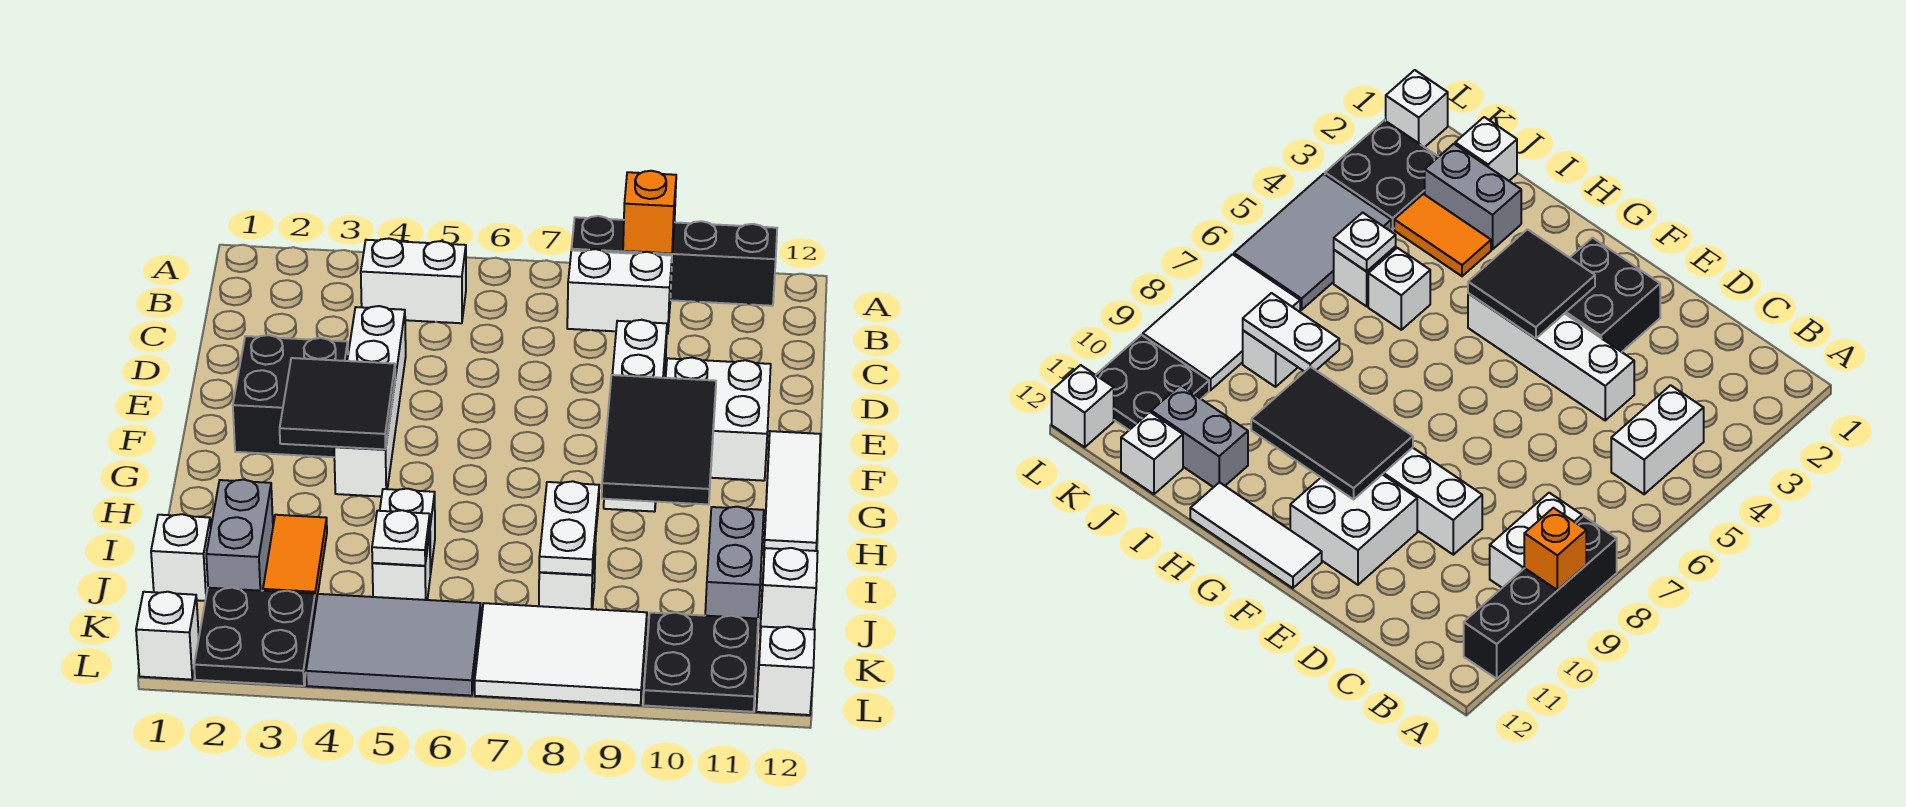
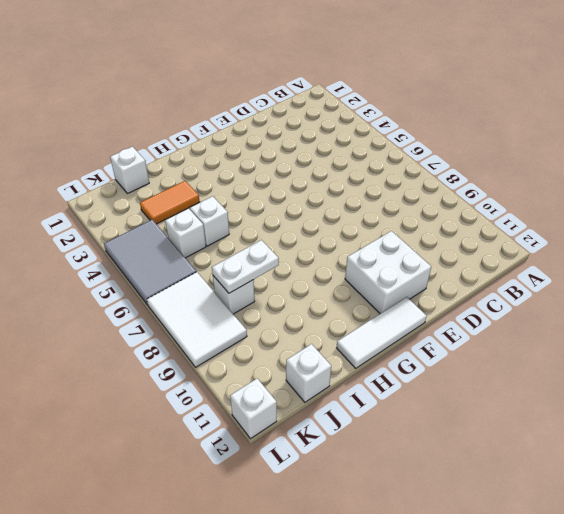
none -> black brick A8:A11 level 1
none -> white brick B4:B5 level 1
none -> white brick B8:B9 level 1

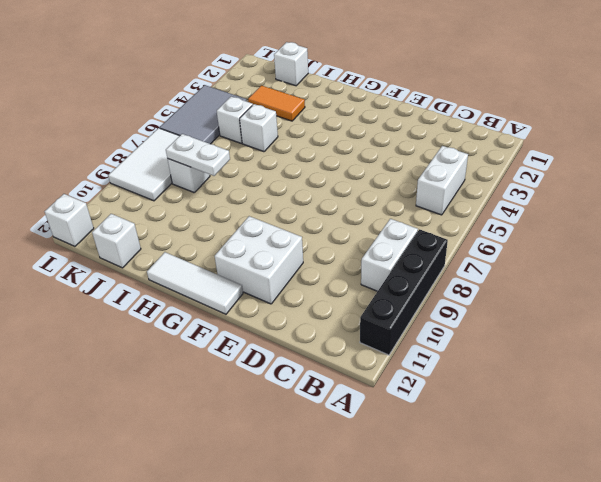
none -> white brick D4:G4 level 1
none -> white brick D9:G9 level 1
none -> black brick E2:F3 level 1

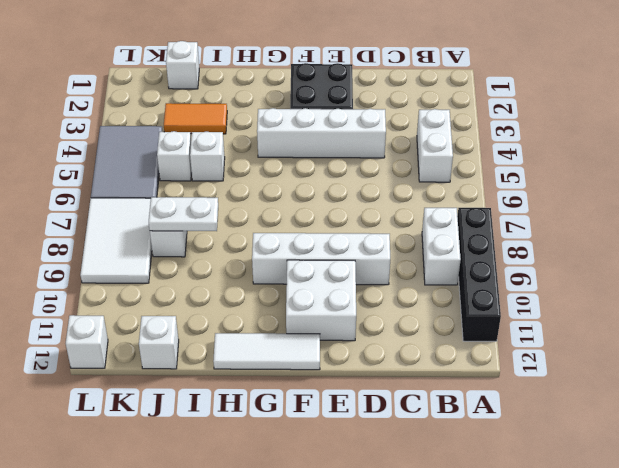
none -> grey brick I2:J2 level 1
none -> grey brick I11:J11 level 1
none -> black plate K2:L3 level 1

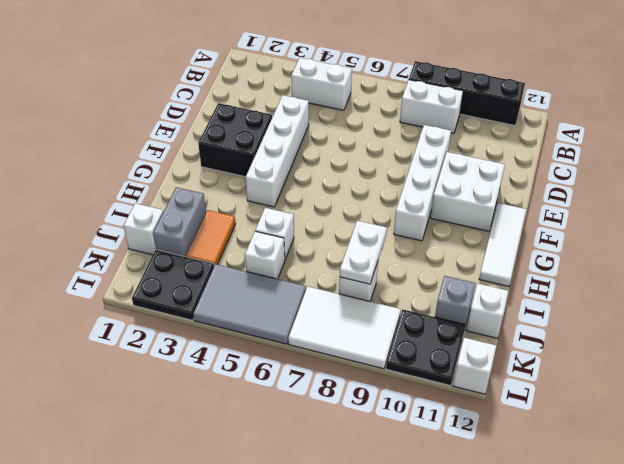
grey brick J11 level 1 -> grey brick I11:J11 level 1
none -> white brick L1 level 1
none -> orange brick A9 level 2
none -> black tile F3:G4 level 2

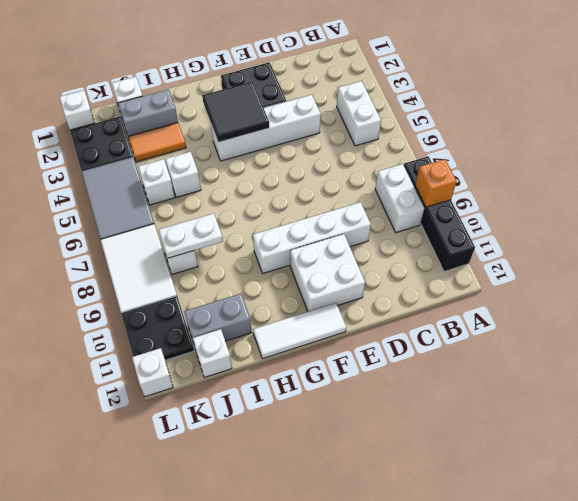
none -> black tile F9:H10 level 2
none -> white plate J5 level 2

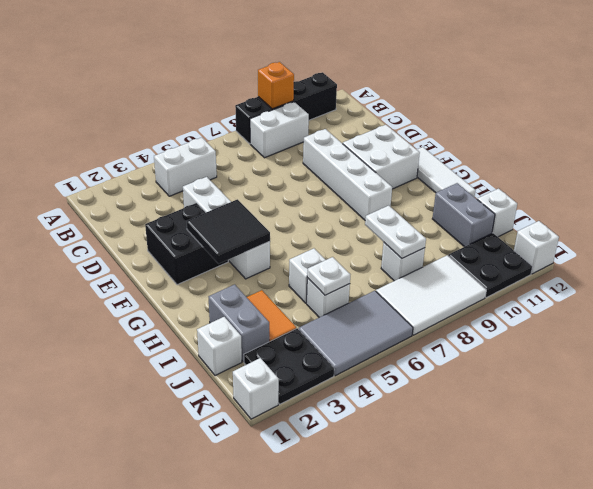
none -> black tile F9:H10 level 2

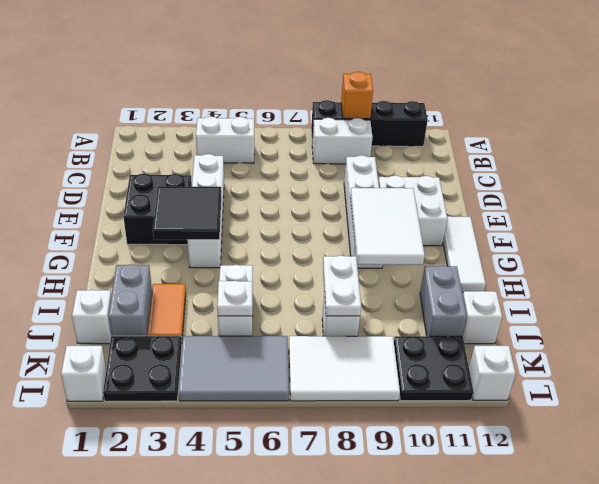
white tile F9:H10 level 2 -> black tile F9:H10 level 2

